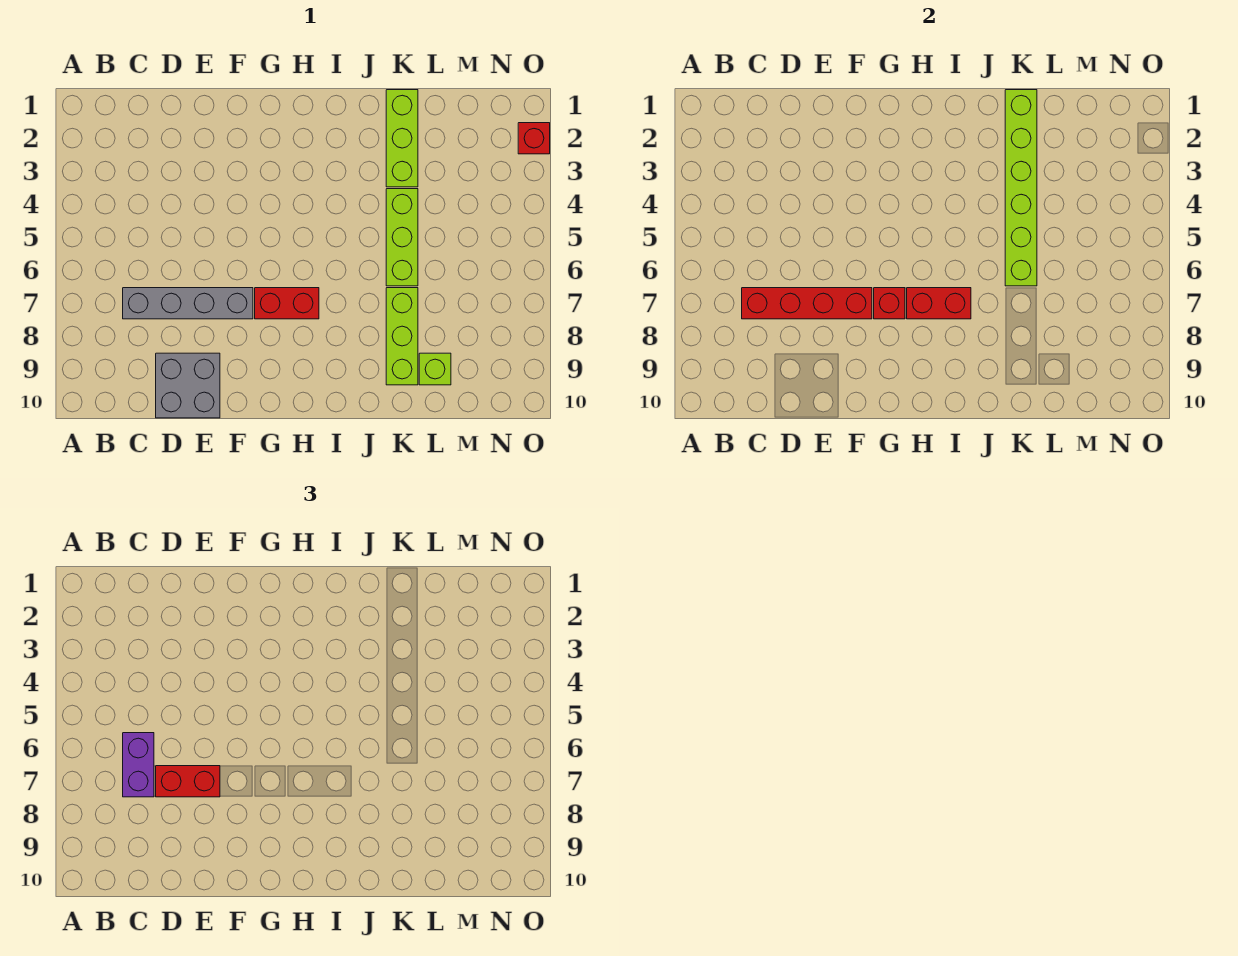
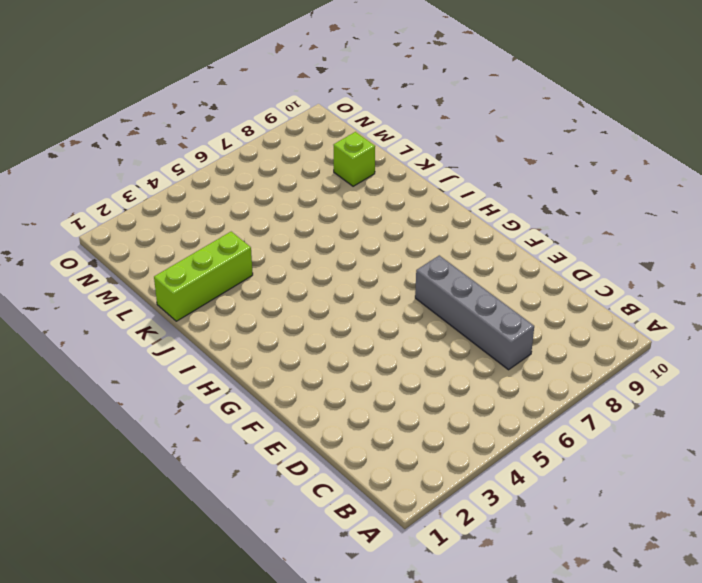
none -> grey brick D9:E10 level 1
none -> red brick G7:H7 level 1
none -> lime brick K4:K6 level 1

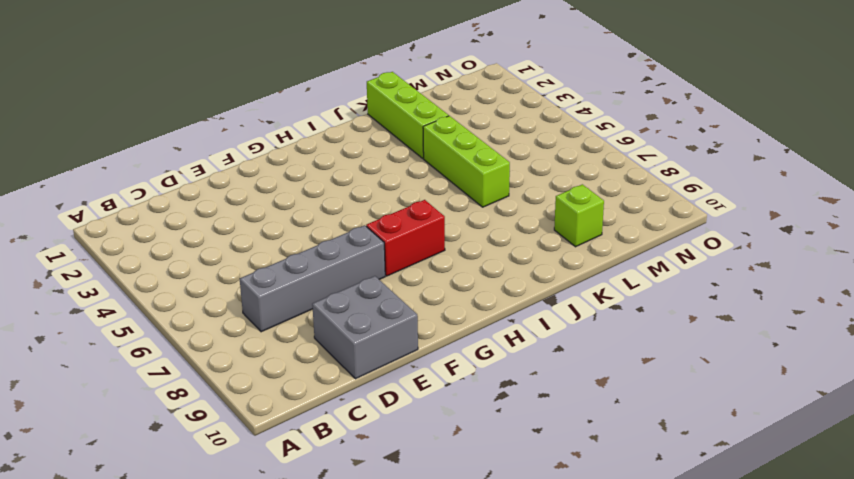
none -> lime brick K7:K9 level 1
none -> red brick O2 level 1
none -> red brick C7:F7 level 2

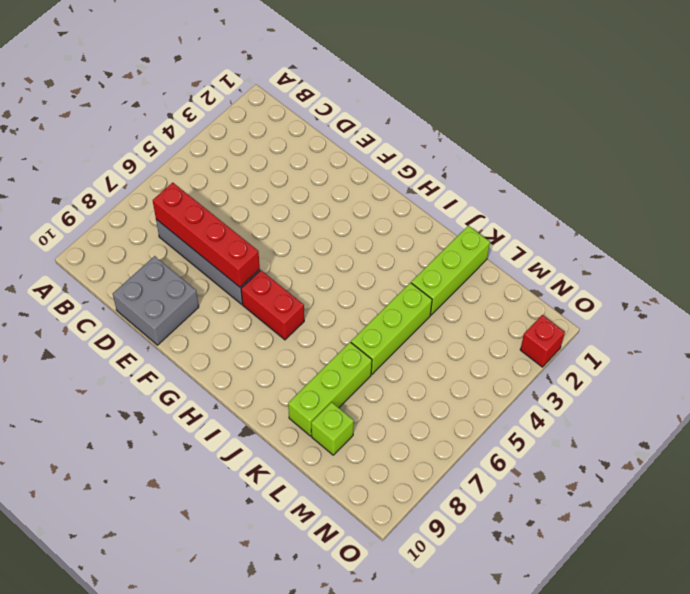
none -> red brick G7 level 2
none -> red brick H7:I7 level 2
none -> lime brick K1:K6 level 2

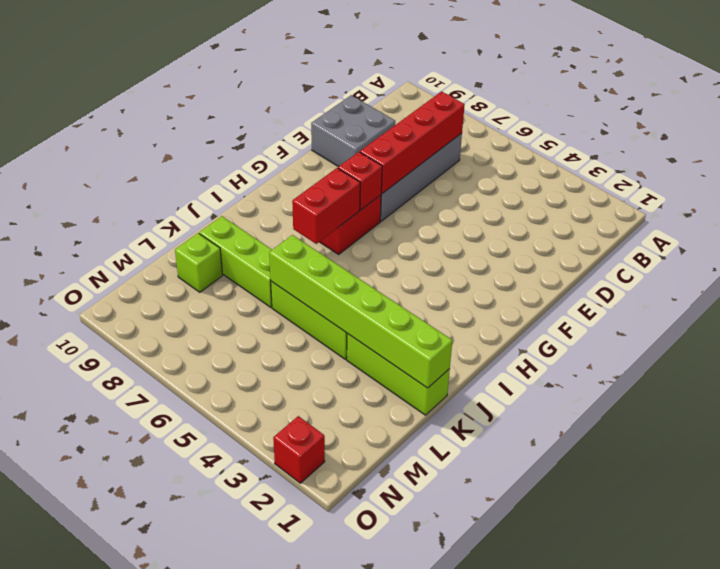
none -> purple brick C6:C7 level 3
none -> red brick D7:E7 level 3

